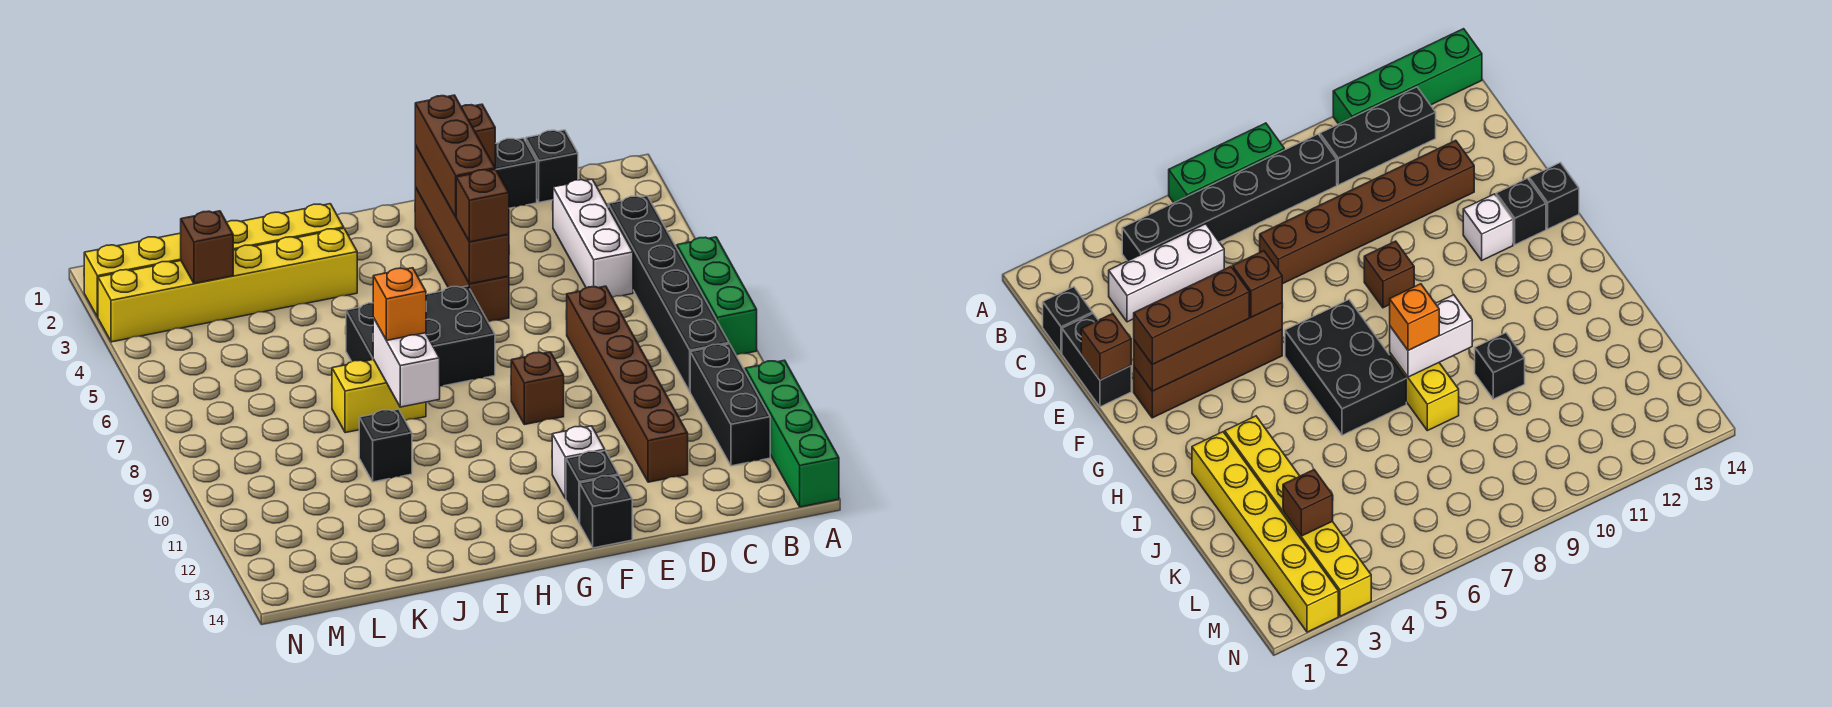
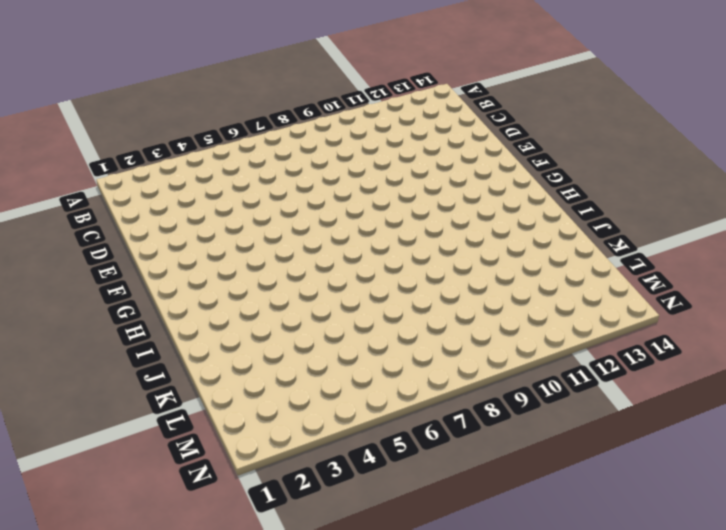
none -> green brick A6:A8 level 1
none -> green brick A11:A14 level 1
none -> black brick B4:B9 level 1

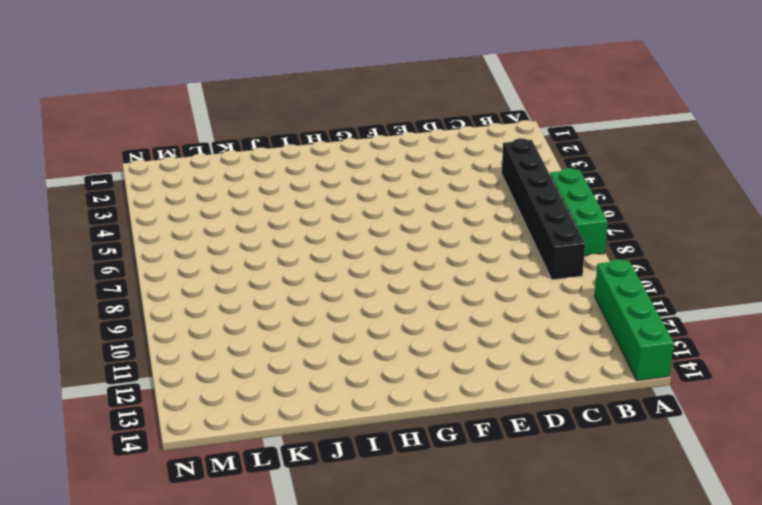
none -> black brick B10:B12 level 1
none -> black brick C1 level 1
none -> white brick C3:C5 level 1

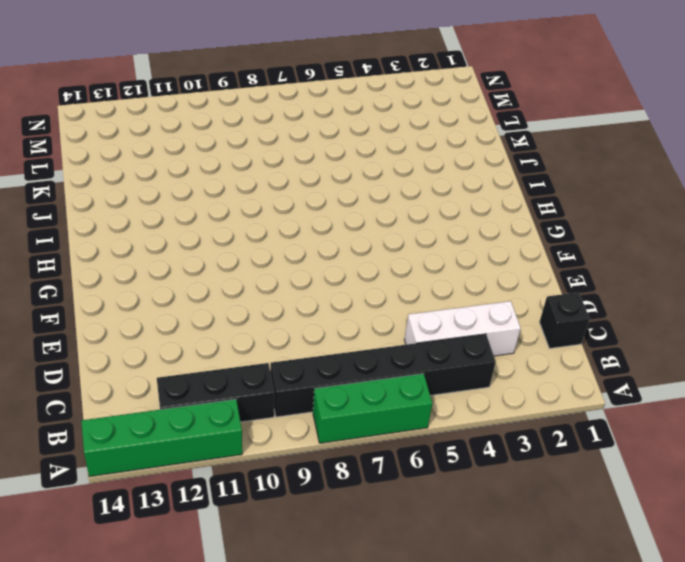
none -> black brick D1:E1 level 1
none -> brown brick D7:D12 level 1
none -> brown brick F2:F5 level 1

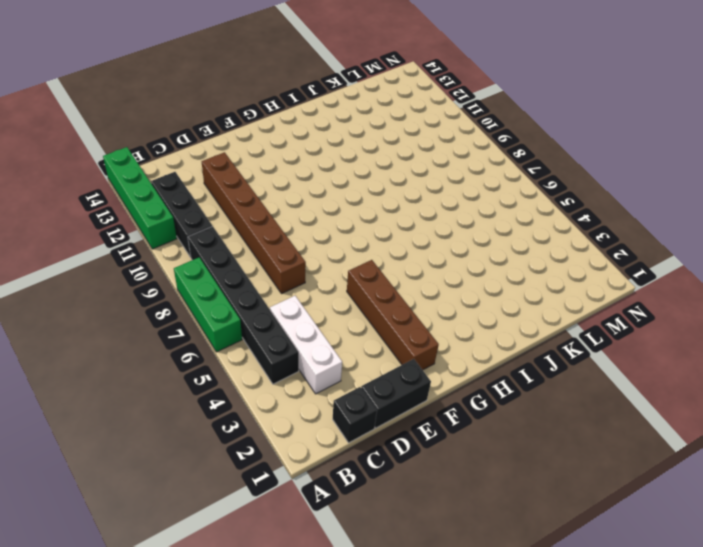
none -> brown brick F9 level 1
none -> white brick F12 level 1
none -> black brick F13 level 1

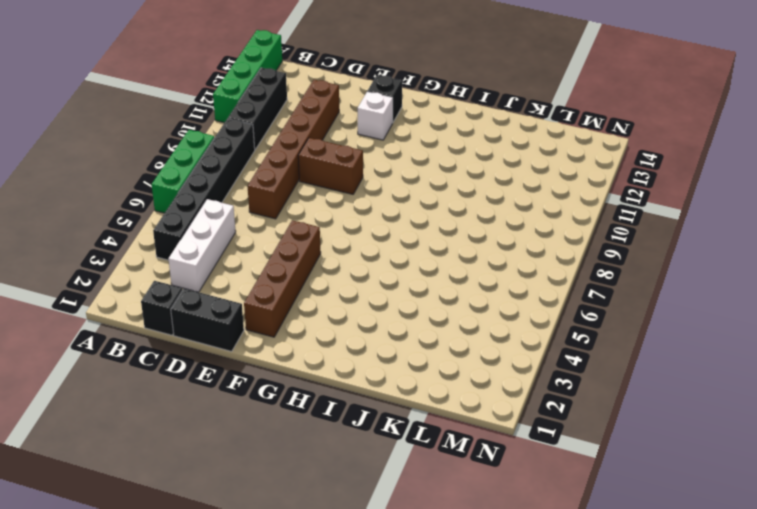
brown brick E9:F9 level 1 -> brown brick F9 level 1
none -> black brick F14 level 1
none -> black brick G6:I7 level 1
none -> yellow brick I2:N2 level 1

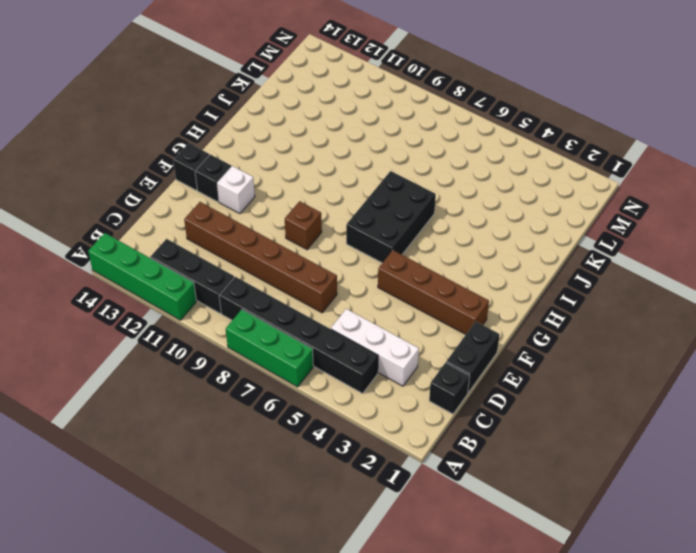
none -> yellow brick I2:N2 level 1
none -> yellow brick I3:N3 level 1
none -> yellow brick I8:J8 level 1

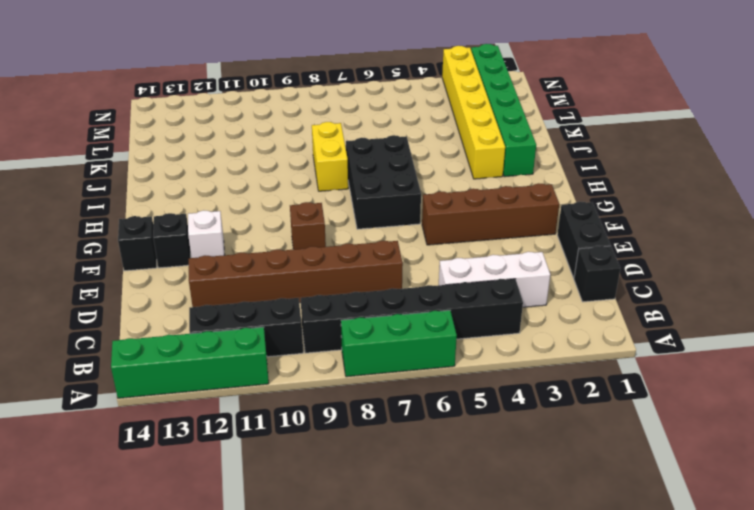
green brick I2:N2 level 1 -> yellow brick I2:N2 level 1
none -> black brick J10 level 1
none -> brown brick E1 level 2
none -> brown brick F2:F5 level 2

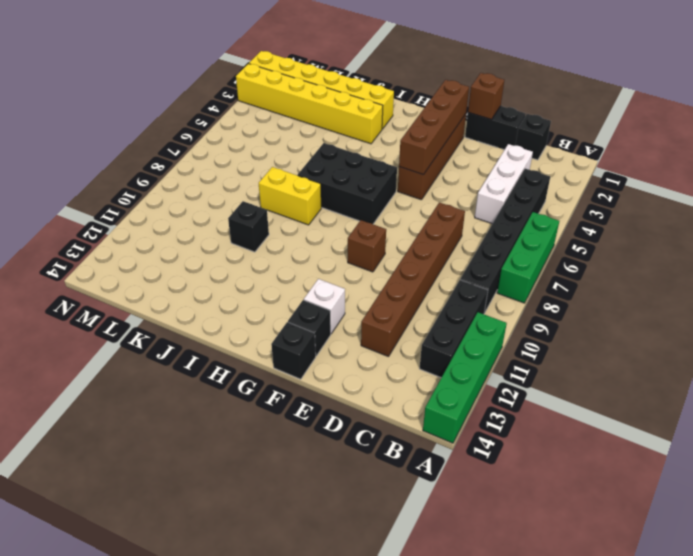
none -> white brick I8:I9 level 2
none -> brown brick L3 level 2
none -> brown brick F2:F4 level 3

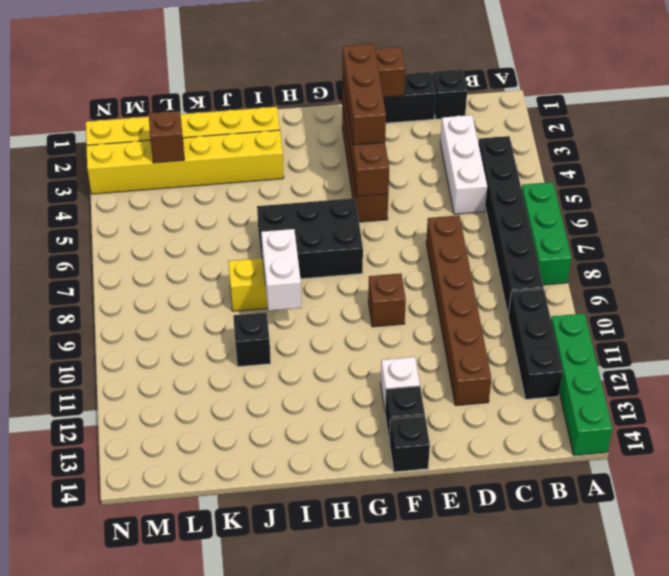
none -> brown brick F5 level 3
none -> orange brick I8 level 3

